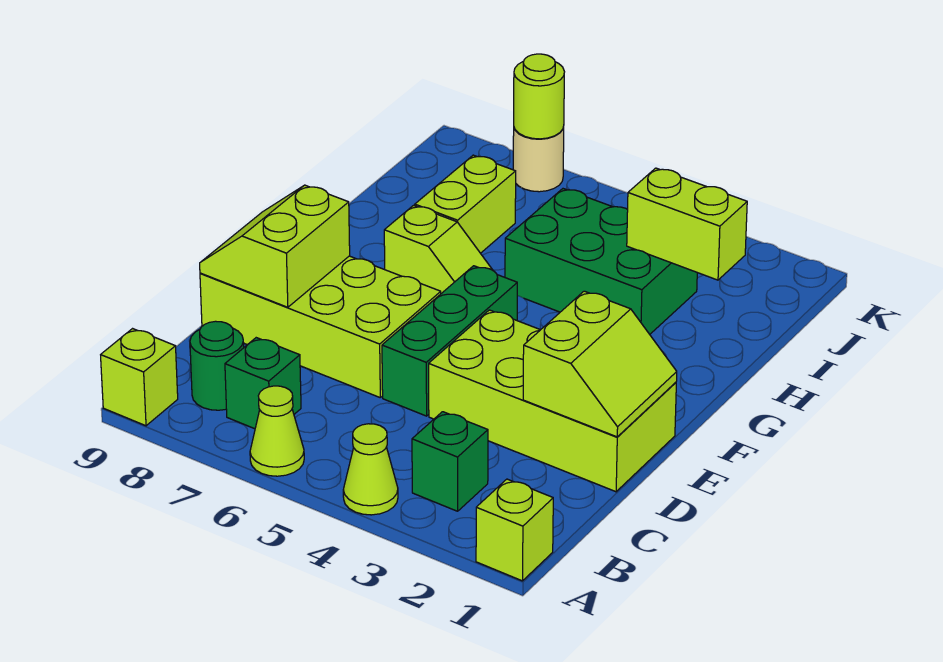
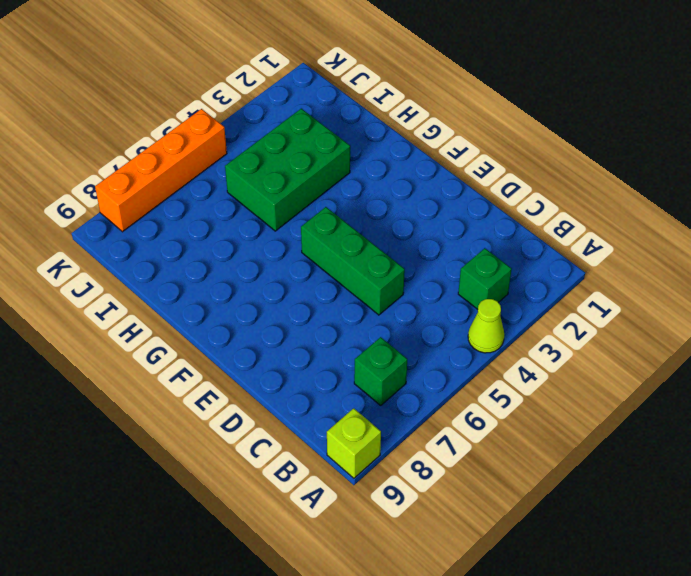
orange brick K5:K8 level 1 -> tan round brick K7 level 1
none -> lime brick A1 level 1
none -> lime cone A6 level 1
none -> green round brick B8 level 1

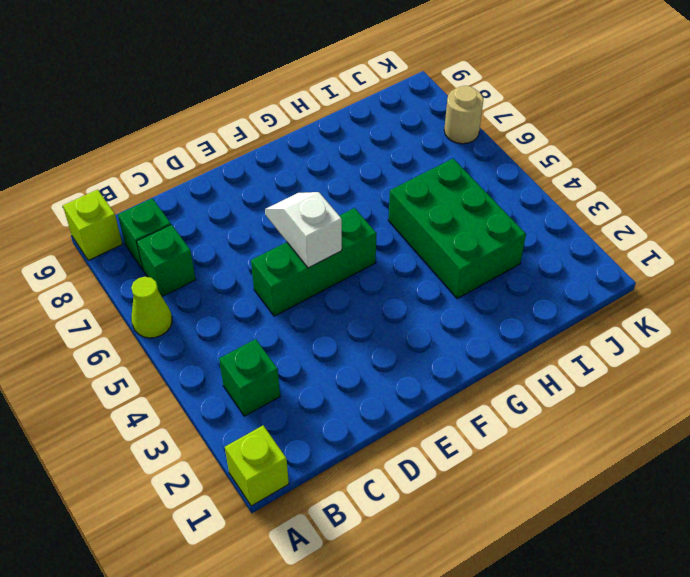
green brick B8 level 1 -> green round brick B8 level 1
white slope E5:E6 level 2 top 5 -> none
none -> lime cone A4 level 1
none -> lime brick D1:E4 level 1
none -> lime brick D6:E9 level 1

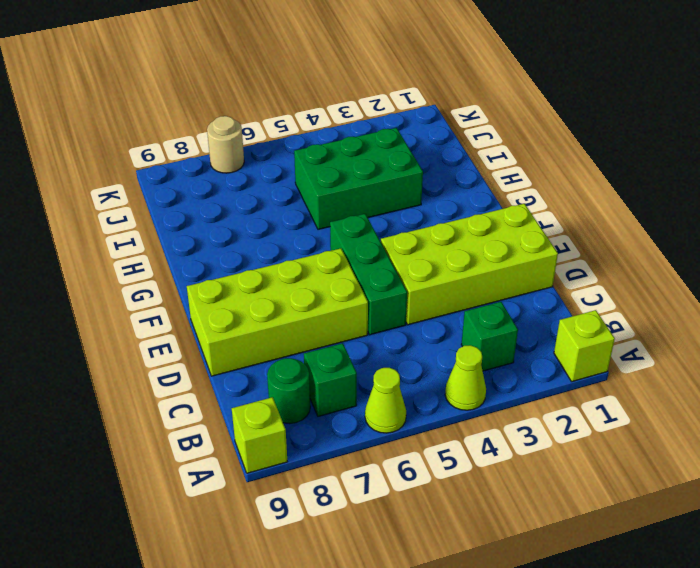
none -> lime slope G6:G7 level 1 top 7
none -> lime brick H7:I7 level 1
none -> lime slope D1:E2 level 2 top 2

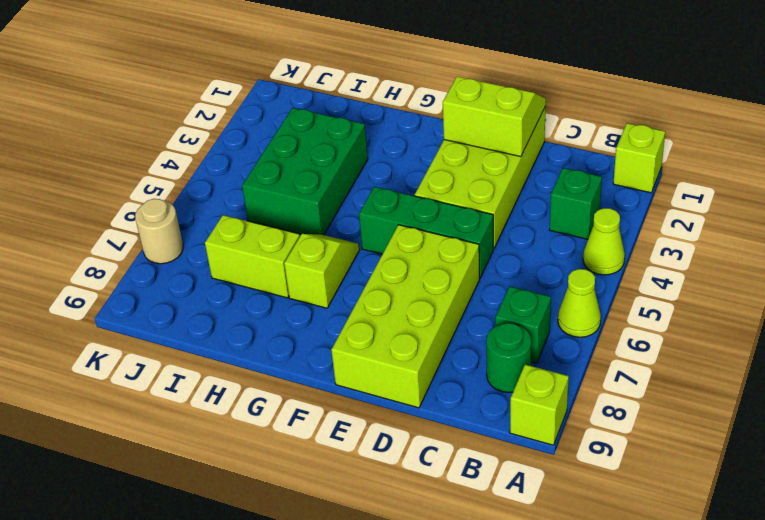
none -> lime slope D8:E9 level 2 top 8
none -> lime brick I2:I3 level 2
none -> lime round brick K7 level 2

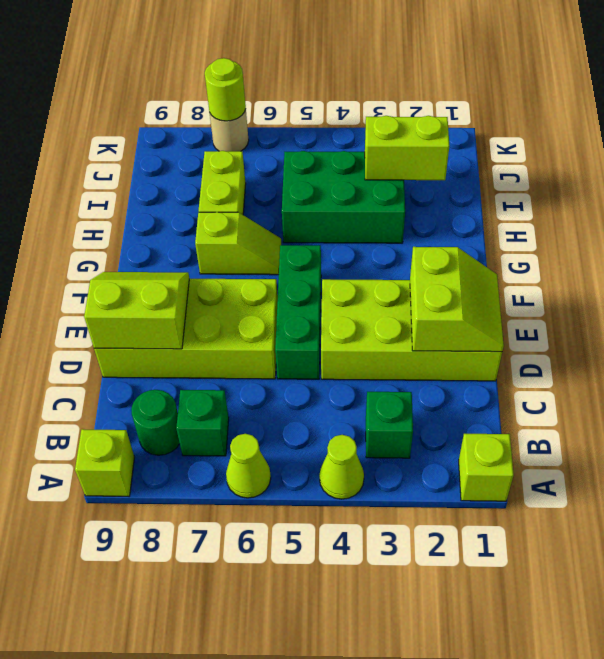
lime slope D8:E9 level 2 top D -> lime slope D8:E9 level 2 top 8

